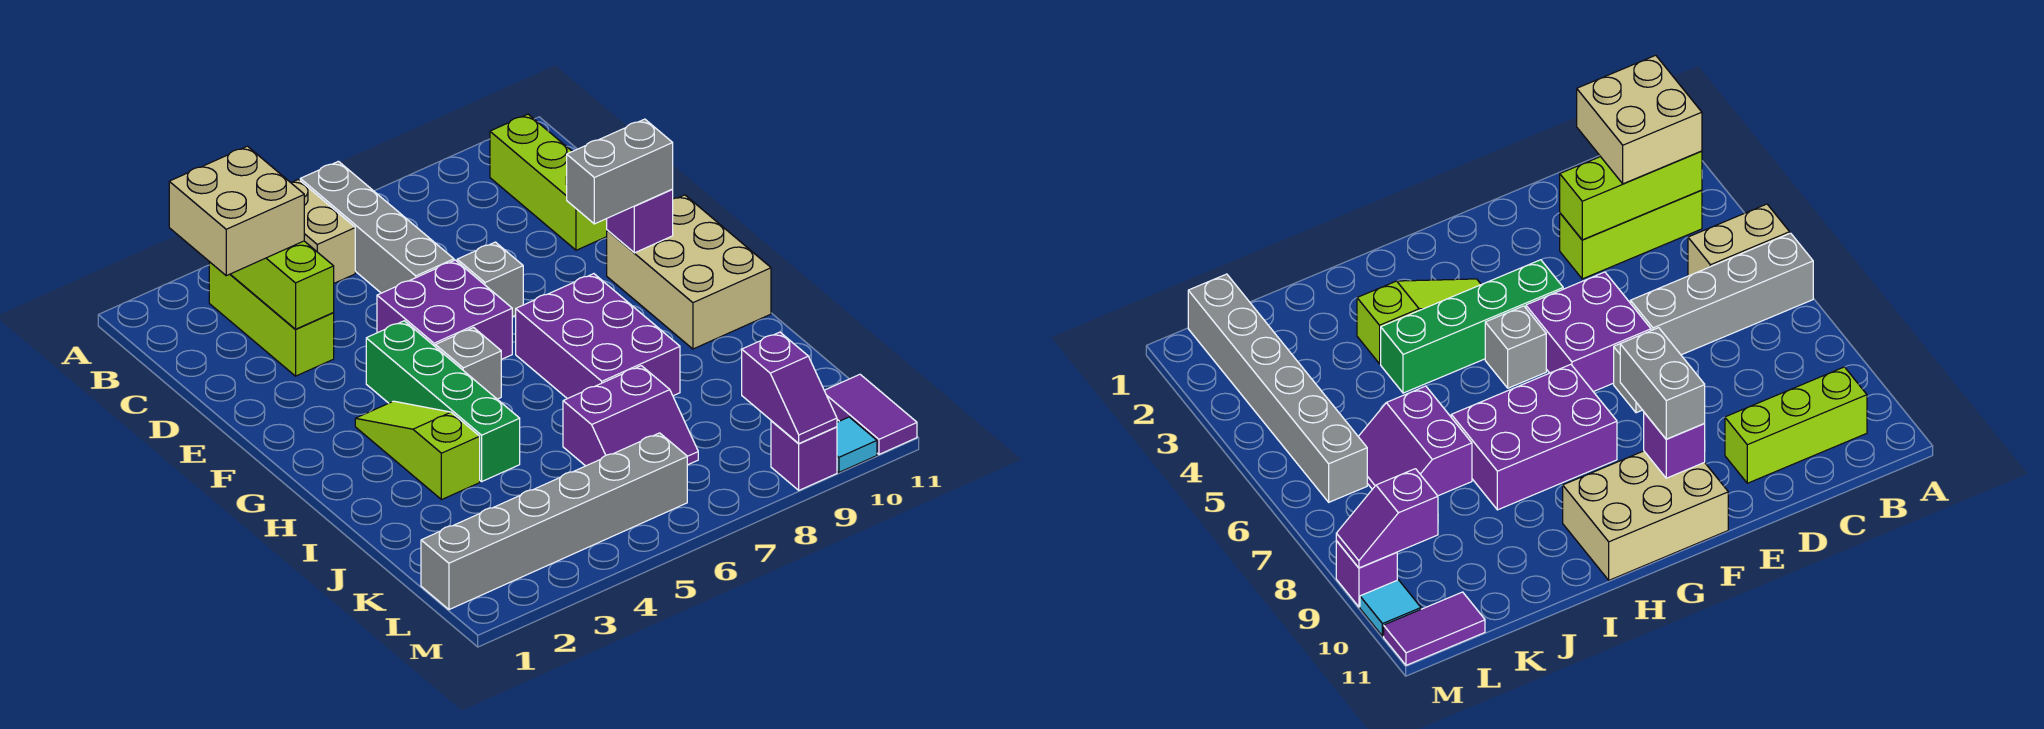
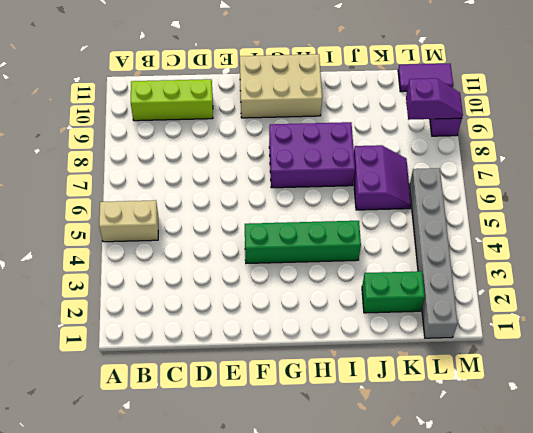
green brick J2:K2 level 1 -> none
none -> grey brick A6:D6 level 1
none -> lime brick B3:D3 level 1
none -> purple brick E5:F6 level 1

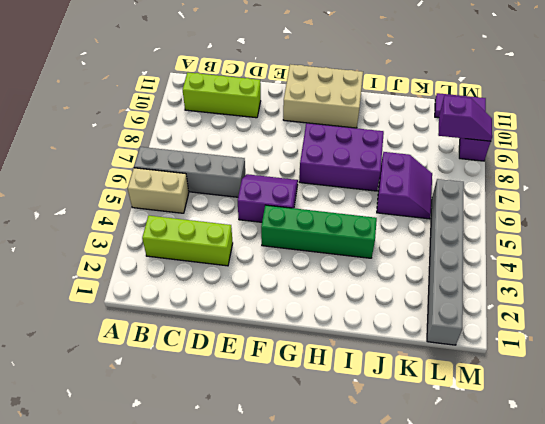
purple slope E5:F6 level 1 top 5 -> purple brick E5:F6 level 1
none -> grey brick E7 level 1
none -> lime slope G3:I3 level 1 top I
none -> grey brick G5 level 1

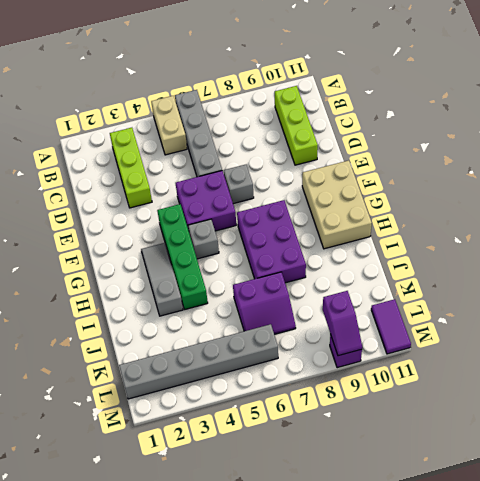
grey slope G3:I3 level 1 top I -> lime slope G3:I3 level 1 top I
none -> cyan tile M10 level 1
none -> lime brick B3:D3 level 2
none -> purple brick F10 level 2

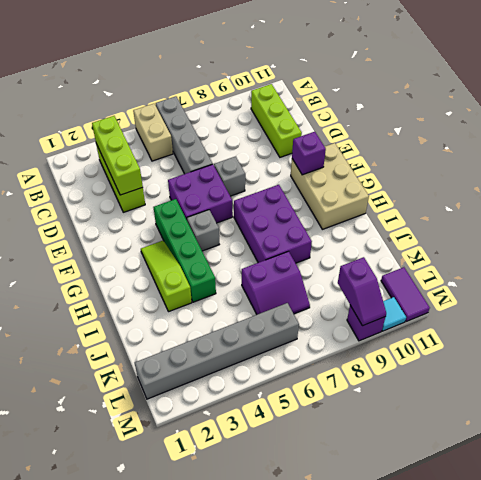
none -> tan brick B2:C3 level 3
none -> grey brick F9:F10 level 3

